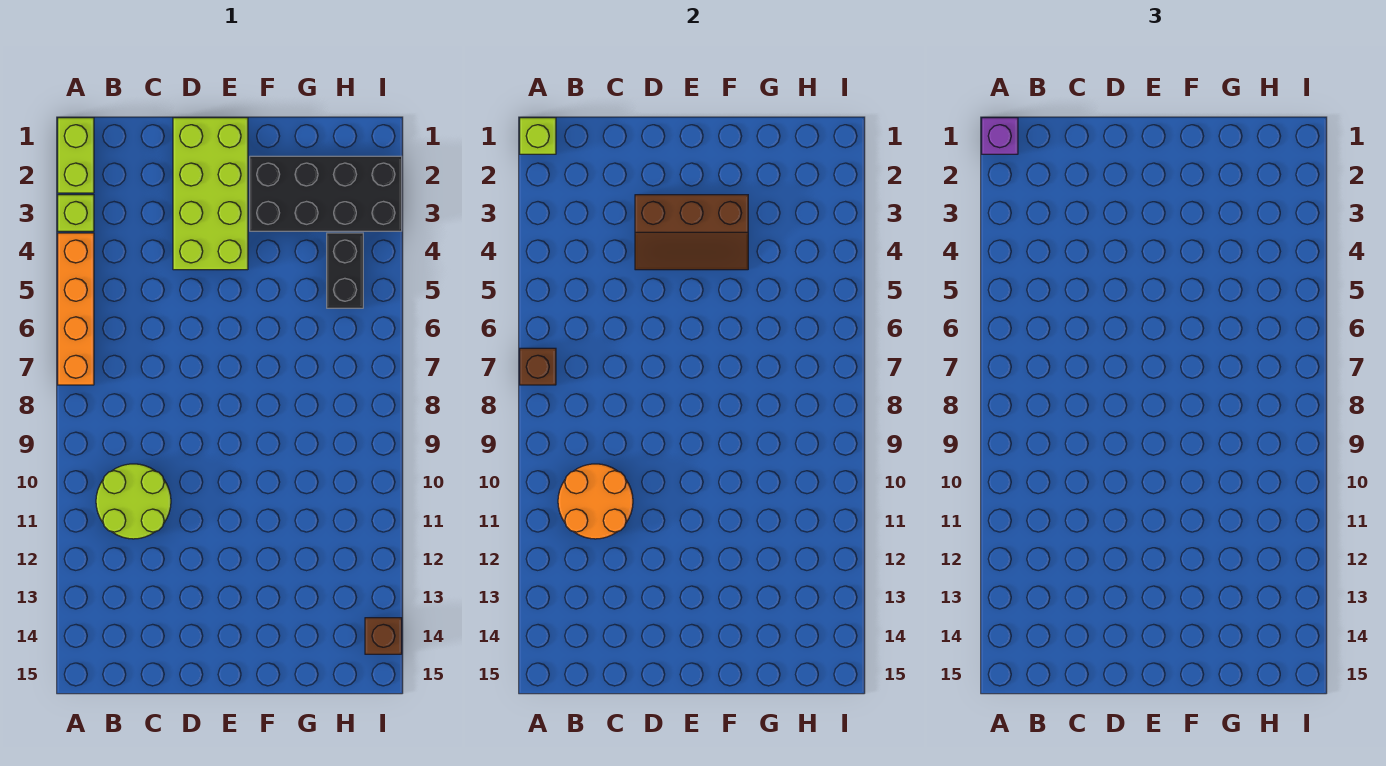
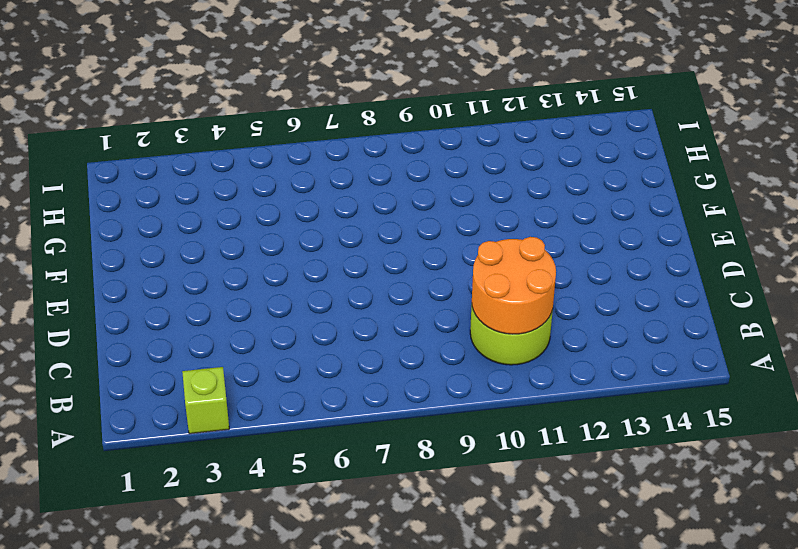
none -> lime brick A1:A2 level 1
none -> orange brick A4:A7 level 1
none -> lime brick D1:E4 level 1

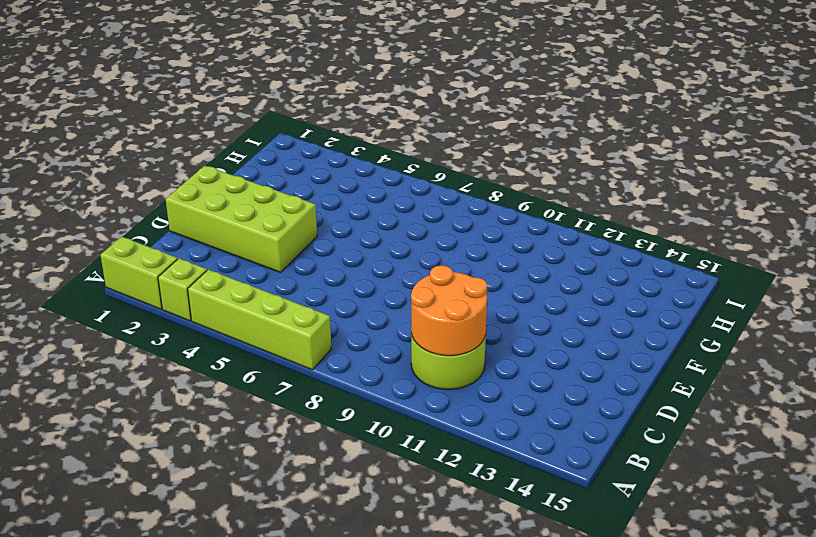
lime brick A4:A7 level 1 -> orange brick A4:A7 level 1
none -> black brick F2:I3 level 1
none -> black brick H4:H5 level 1
none -> brown brick I14 level 1

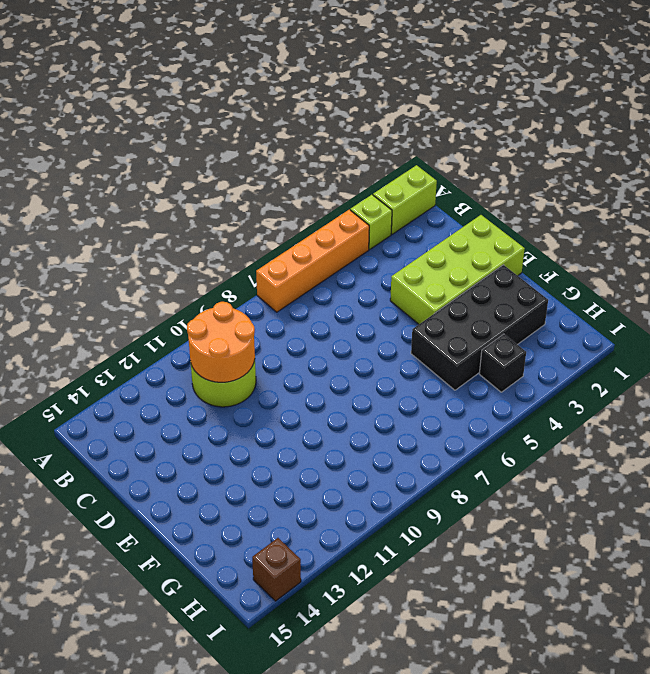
black brick F2:G5 level 1 -> black brick F2:I3 level 1
black brick H4 level 1 -> black brick H4:H5 level 1
none -> lime brick A1 level 2
none -> brown brick A7 level 2
none -> brown slope D3:F4 level 2 top 3

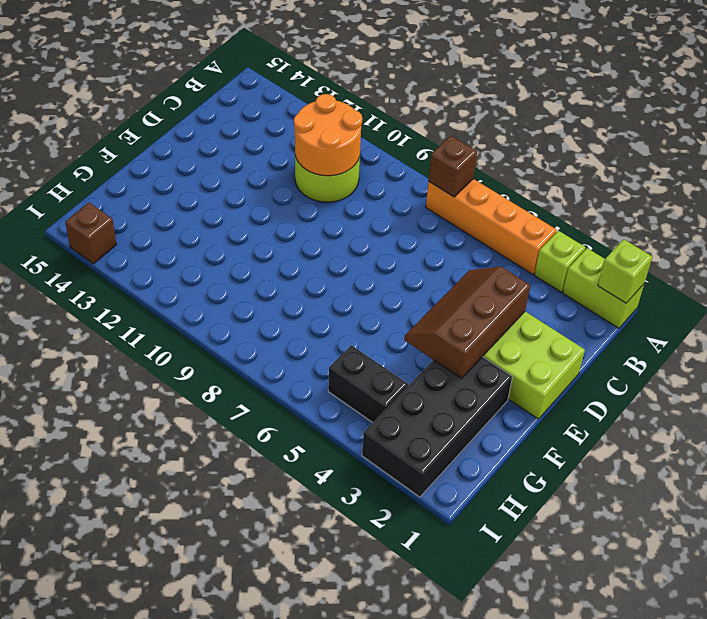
none -> purple brick A1 level 3

